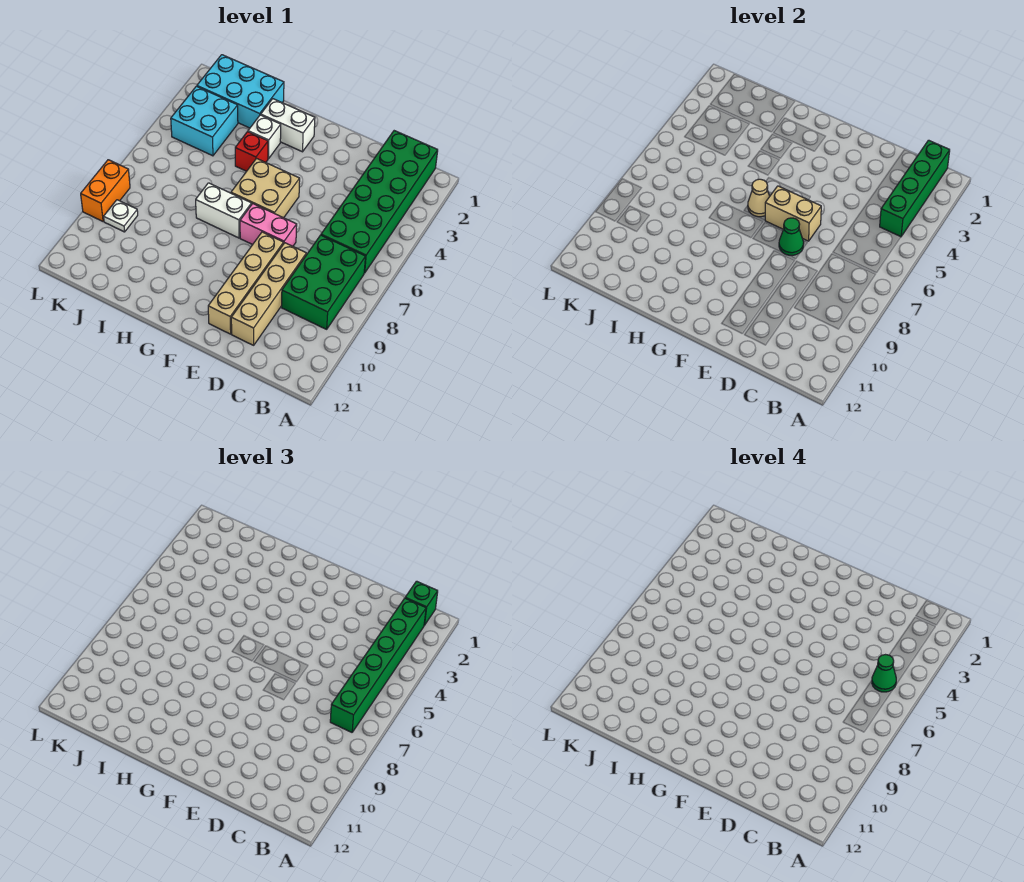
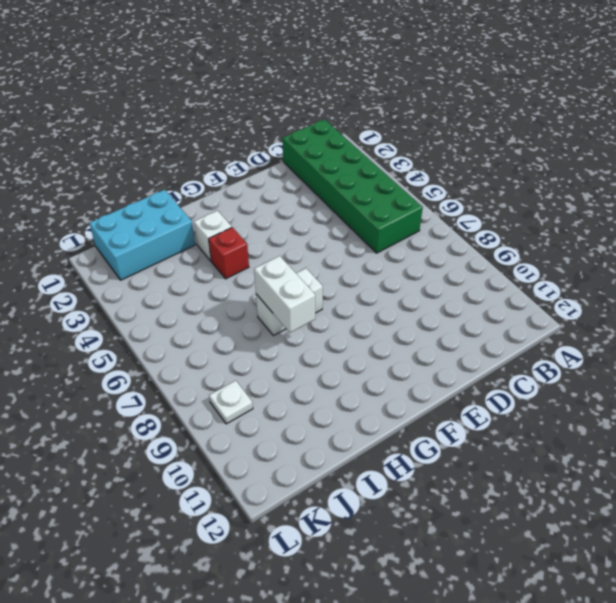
white brick H7:H8 level 2 -> white brick G2:H2 level 1
none -> green brick B7:C9 level 1
none -> tan brick D8:D11 level 1
none -> pink brick E7:F7 level 1

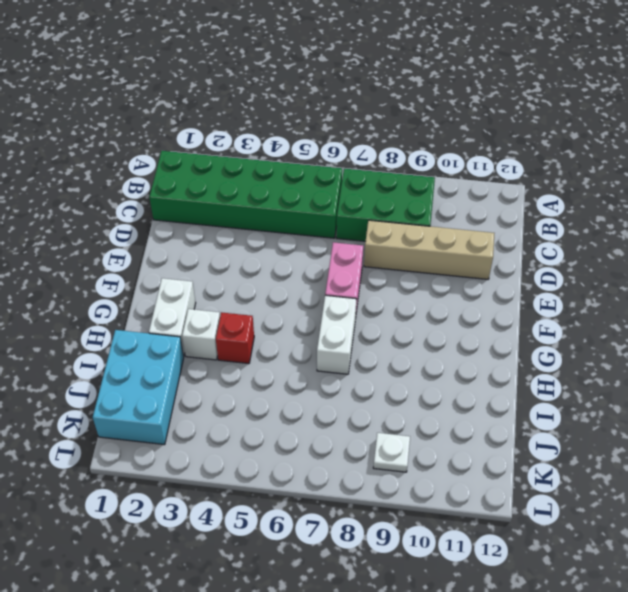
none -> tan brick E8:E11 level 1
none -> tan brick F5:G6 level 1
none -> cyan brick J3:K4 level 1

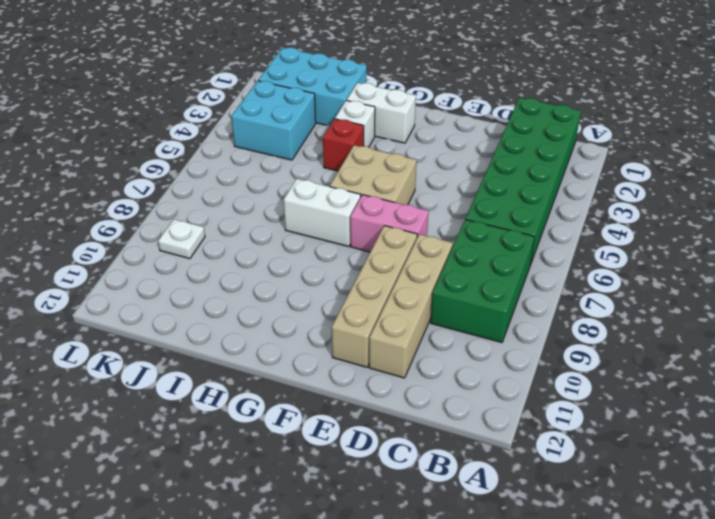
none -> orange brick L8:L9 level 1
none -> green brick B1:B4 level 2
none -> tan brick E6:F6 level 2

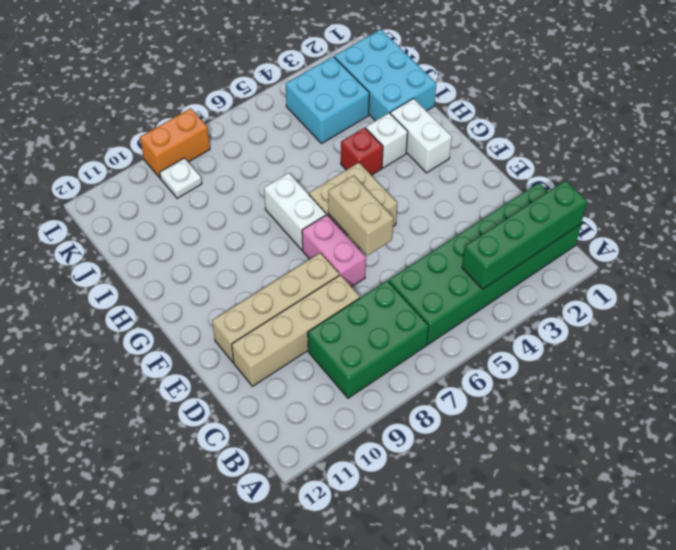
none -> green cone E7 level 2
none -> tan cone G6 level 2
none -> green brick B1 level 3

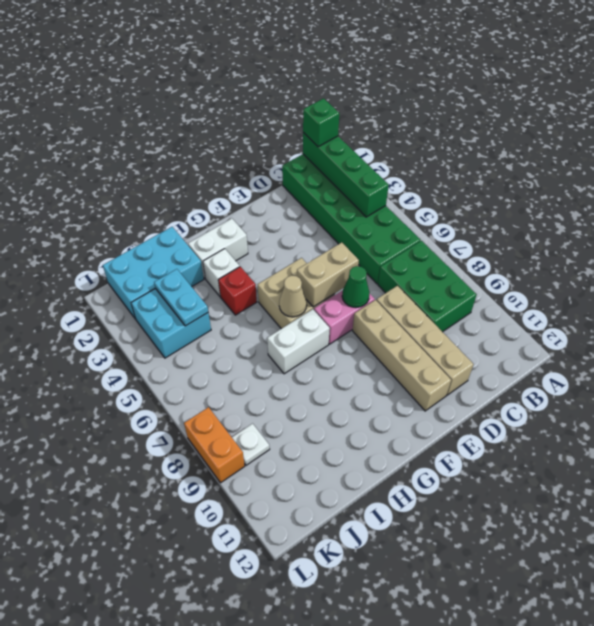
cyan plate J3:J4 level 2 -> none
none -> green brick B2:B7 level 3
none -> green cone B5 level 4

